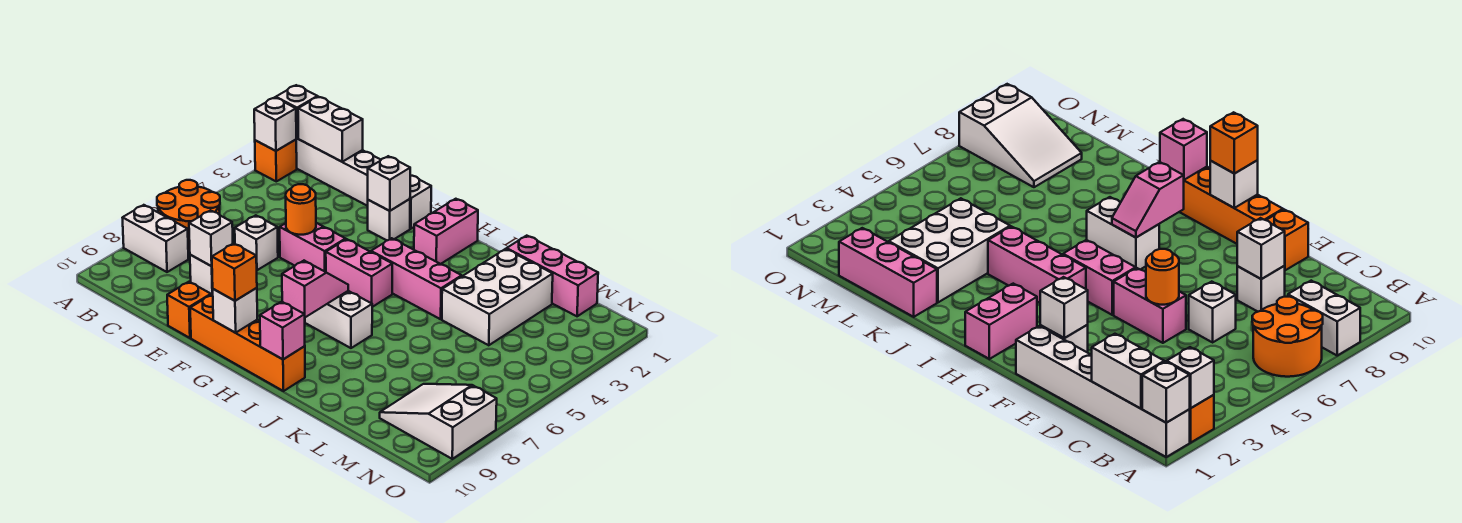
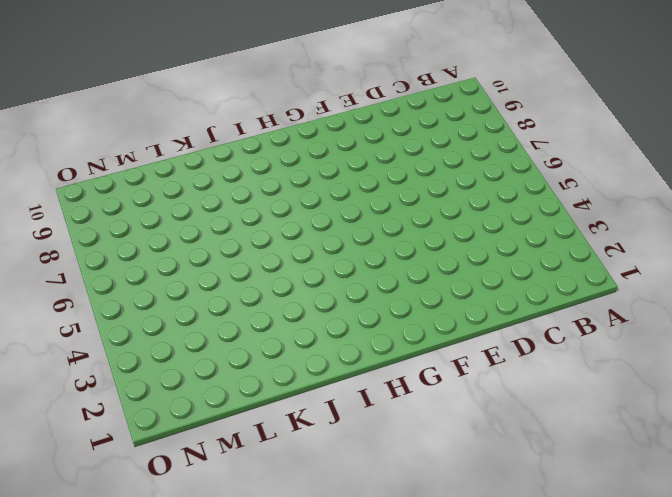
none -> white brick A1:F1 level 1
none -> orange brick A2 level 1
none -> orange round brick A6:B7 level 1

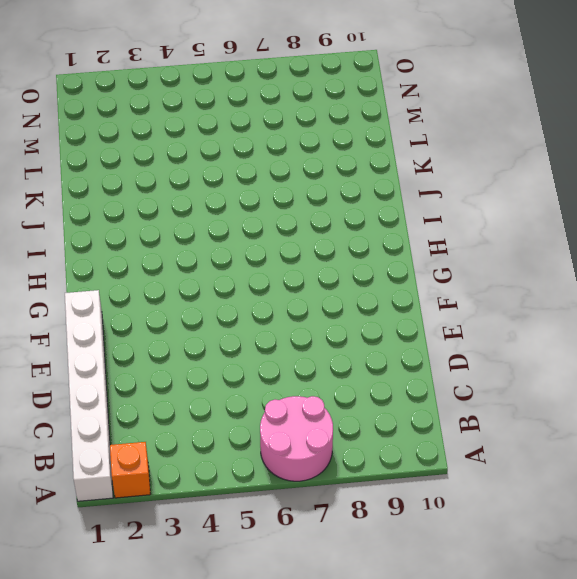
pink round brick A6:B7 level 1 -> orange round brick A6:B7 level 1
none -> white brick A8:B8 level 1
none -> white brick D6 level 1
none -> white brick D8 level 1

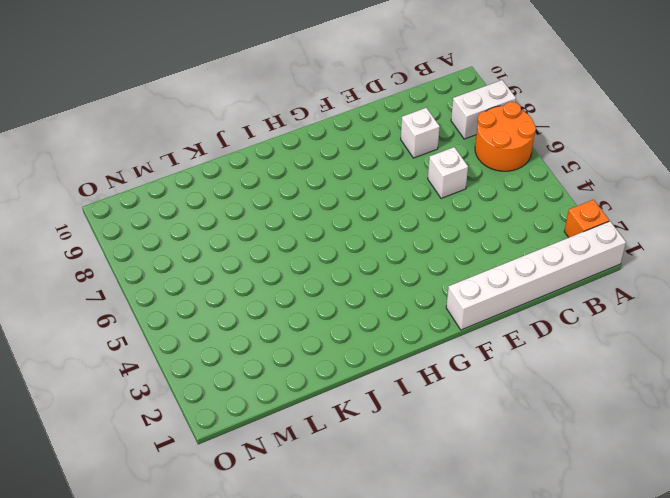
none -> pink brick E5:F5 level 1
none -> orange brick E10 level 1
none -> white brick F2 level 1

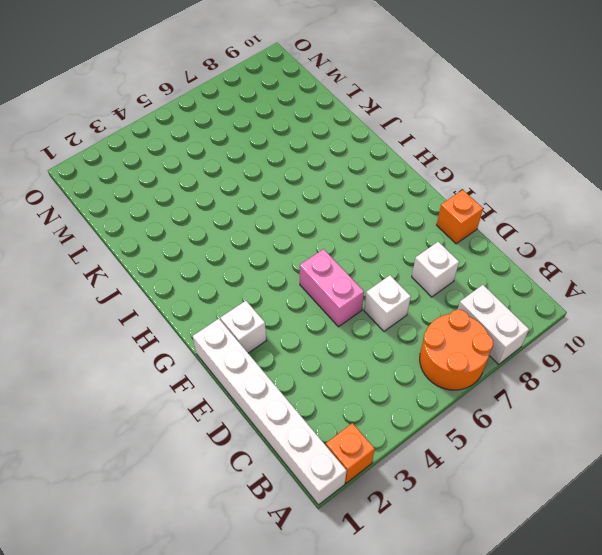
none -> orange brick F10:I10 level 1
none -> pink brick G5:H5 level 1
none -> pink brick H1:H2 level 1

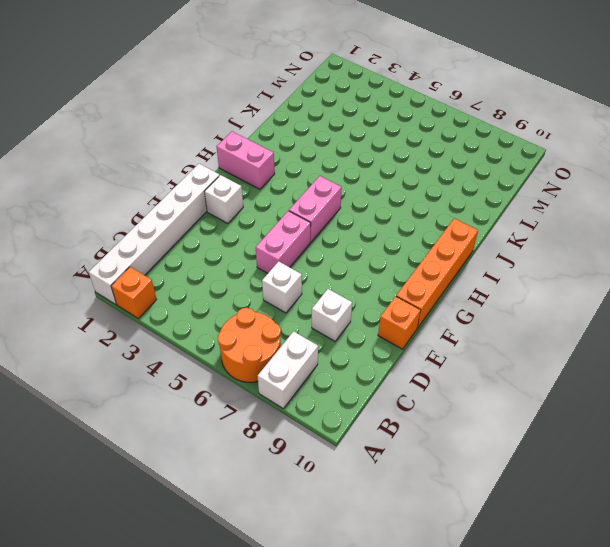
none -> pink brick H4:J4 level 1
none -> white brick H7:I7 level 1
none -> pink brick K1:M1 level 1

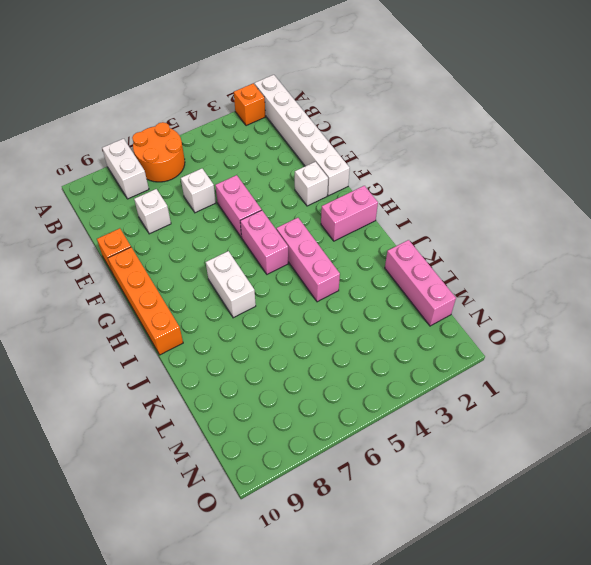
none -> white brick K2:L4 level 1
none -> white slope M8:O9 level 1 top O
none -> white brick A1 level 2

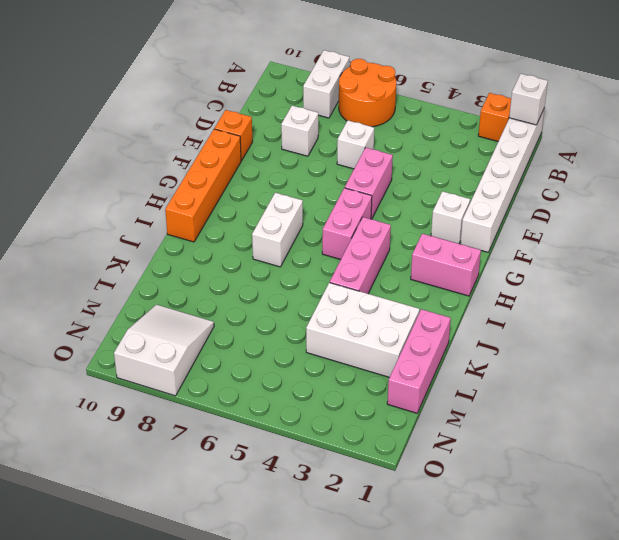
none -> white brick A2 level 2
none -> white brick B1:C1 level 2
none -> white brick D8 level 2

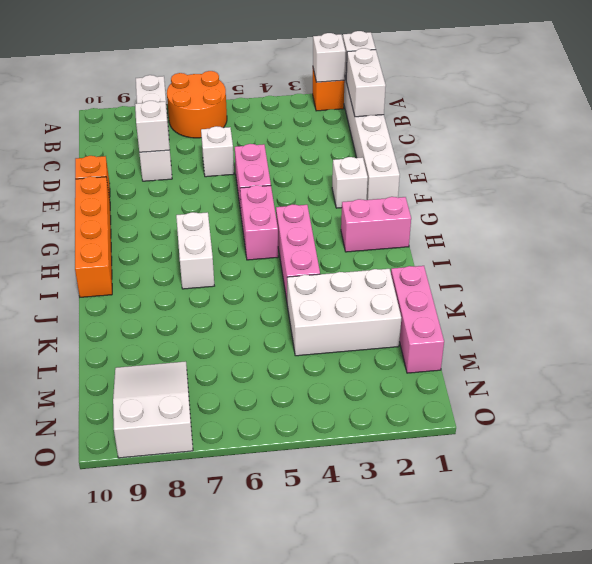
none -> orange round brick E5 level 2
none -> white brick F2 level 2
none -> white brick G10 level 2

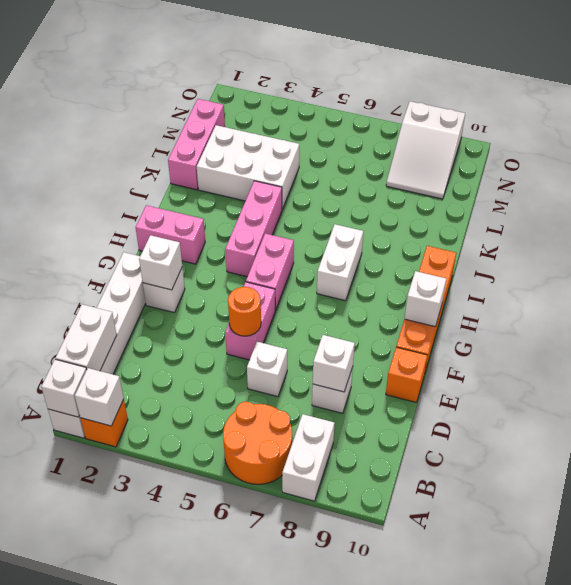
none -> pink slope H7:H8 level 2 top 8
none -> pink brick I10 level 2
none -> orange brick G10 level 3

